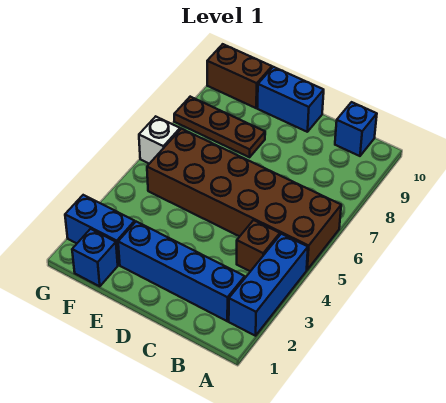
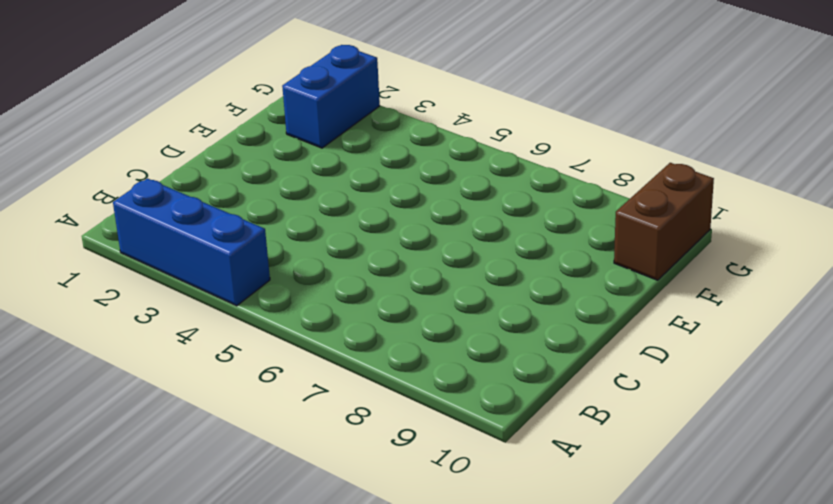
none -> brown brick A5:F6 level 1
none -> blue brick B2:E2 level 1

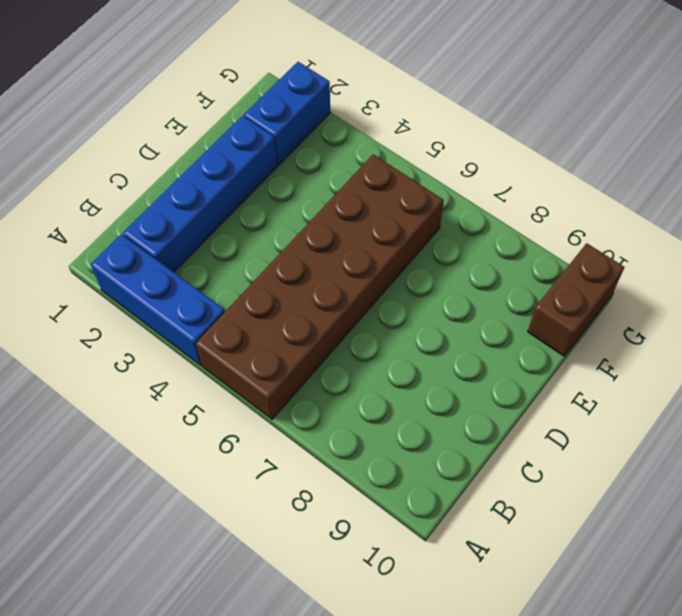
none -> brown brick B4 level 1
none -> blue brick B10 level 1

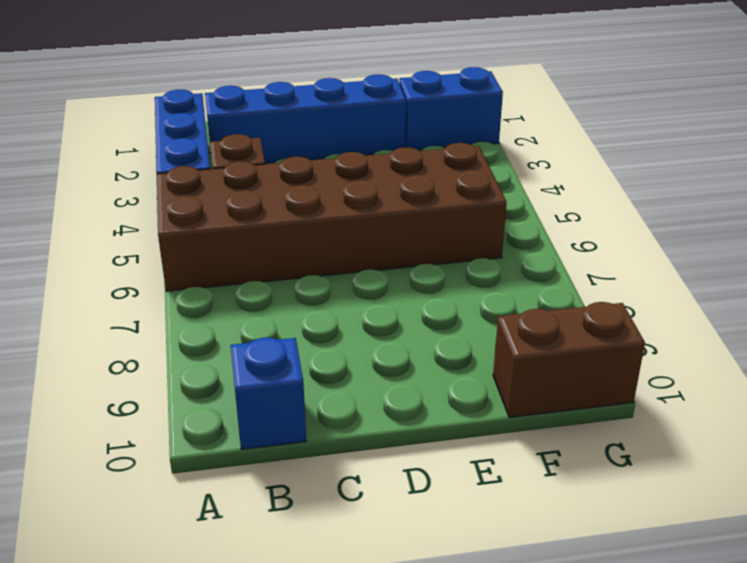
none -> blue brick D10:E10 level 1
none -> brown plate E8:G8 level 1

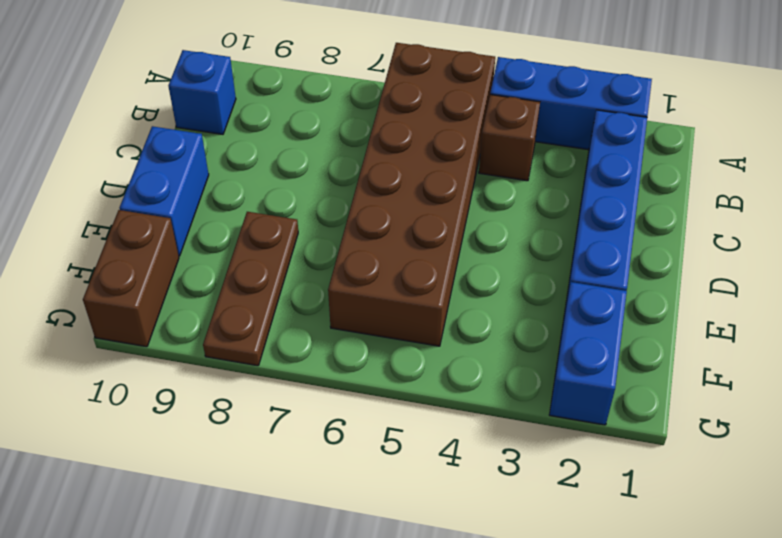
none -> blue brick F1 level 1
none -> white brick G6 level 1

